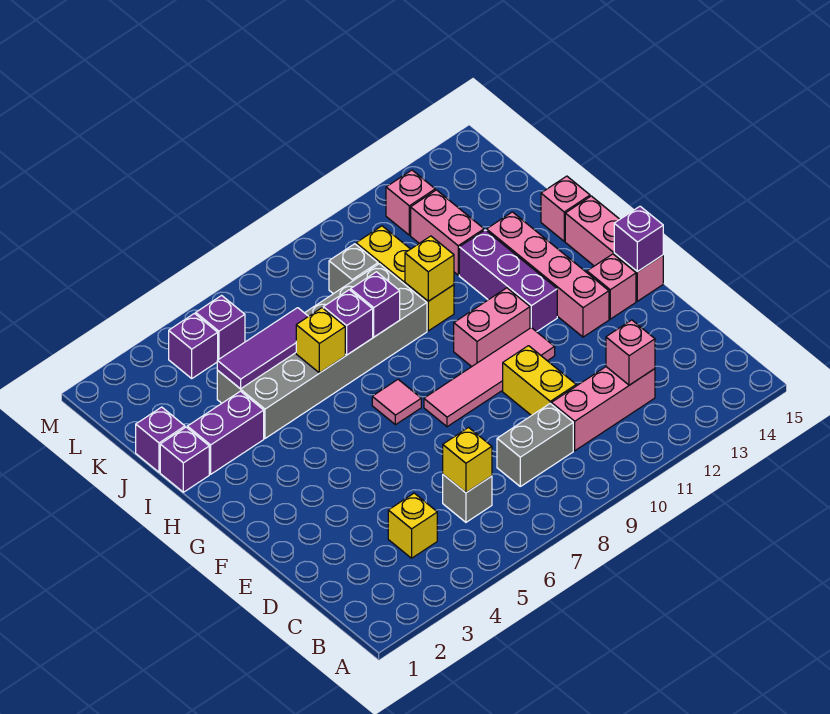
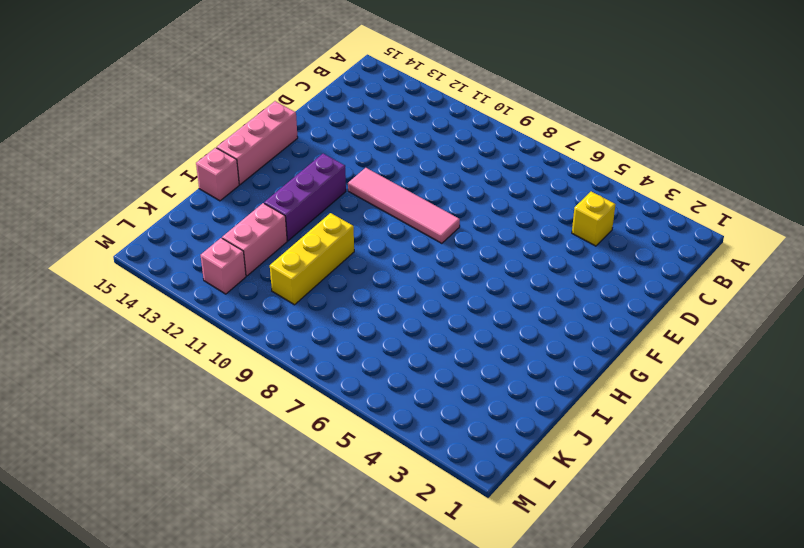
none -> grey brick C6 level 1
none -> grey brick C8:C9 level 1
none -> pink brick C10:C12 level 1
none -> yellow brick D10:E10 level 1

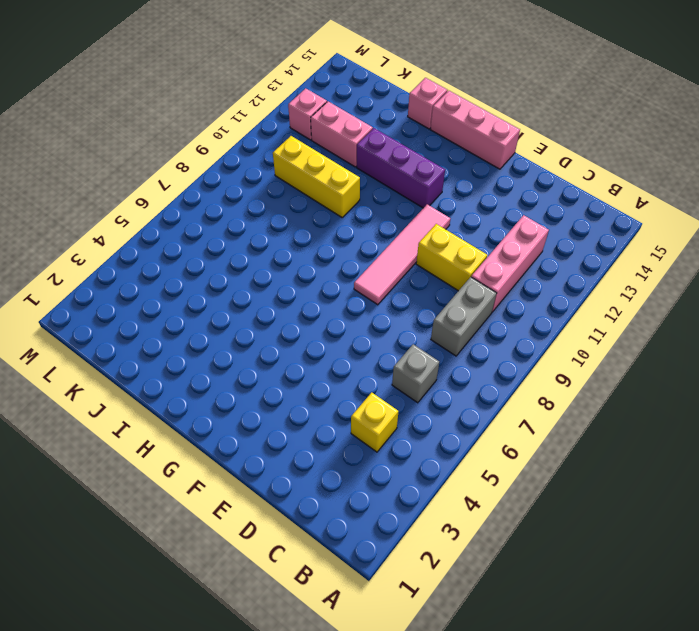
none -> pink brick F13:I13 level 1
none -> pink brick F14 level 1
none -> pink tile G7 level 1
none -> pink brick G10:G11 level 1

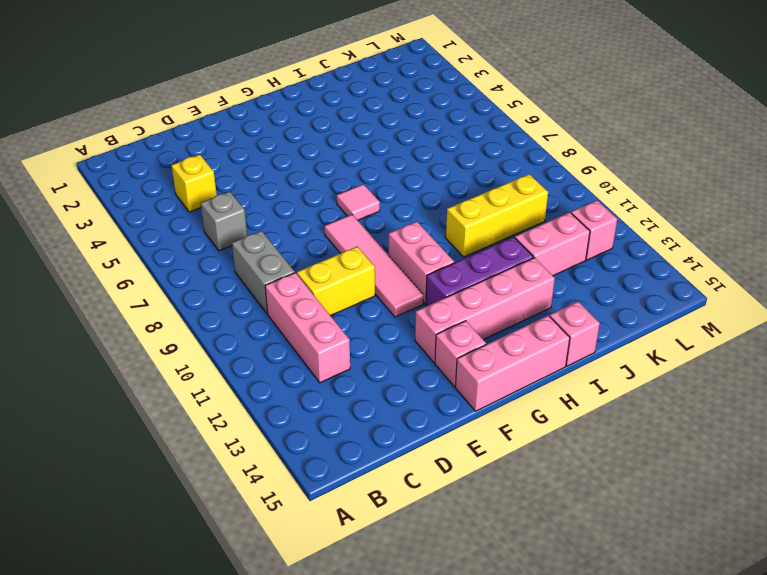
none -> purple brick I1 level 1
none -> purple brick I2:I3 level 1
none -> grey brick I4:J9 level 1
none -> purple brick J1 level 1

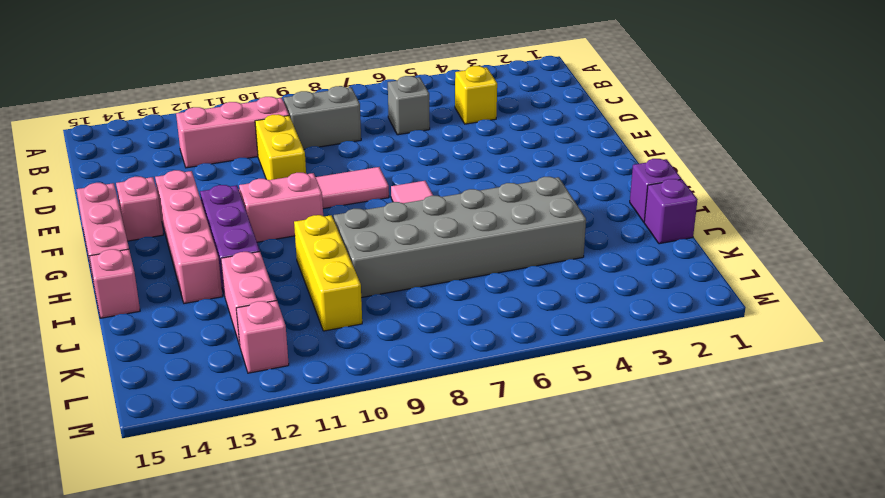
none -> purple brick I2:I3 level 1
none -> grey brick K9 level 1
none -> purple brick L4 level 1
none -> purple brick L5 level 1

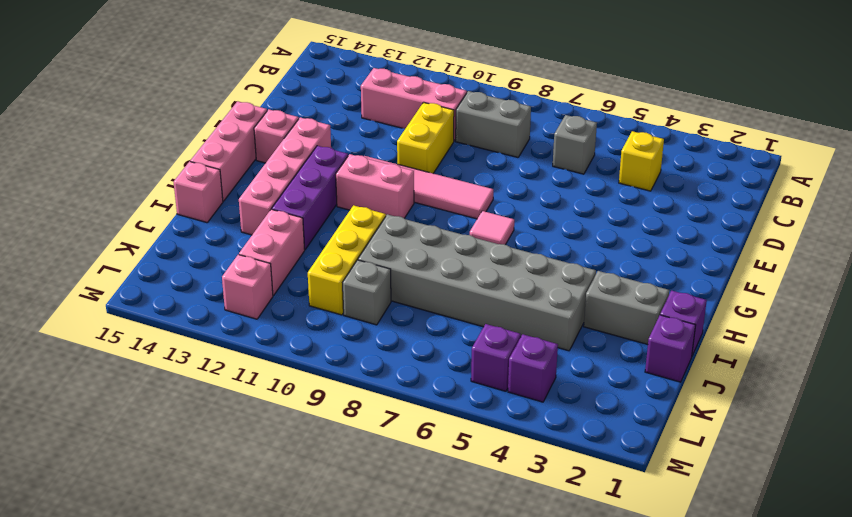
grey brick I2:I3 level 1 -> purple brick I2:I3 level 1
none -> yellow brick C6 level 2
none -> pink brick C12 level 2
none -> purple brick F15 level 2
none -> yellow brick I6 level 2

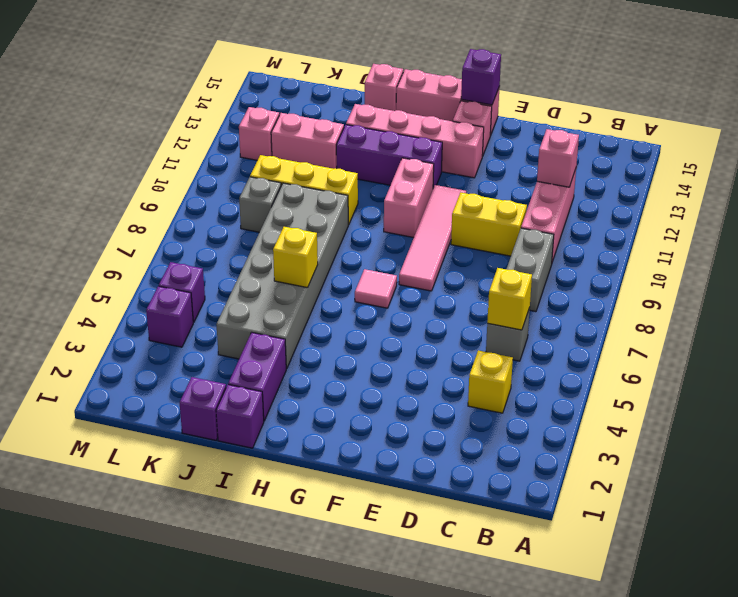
none -> purple brick I7 level 2
none -> purple brick I8 level 2
none -> yellow brick I10 level 2
none -> purple tile J4:J6 level 2

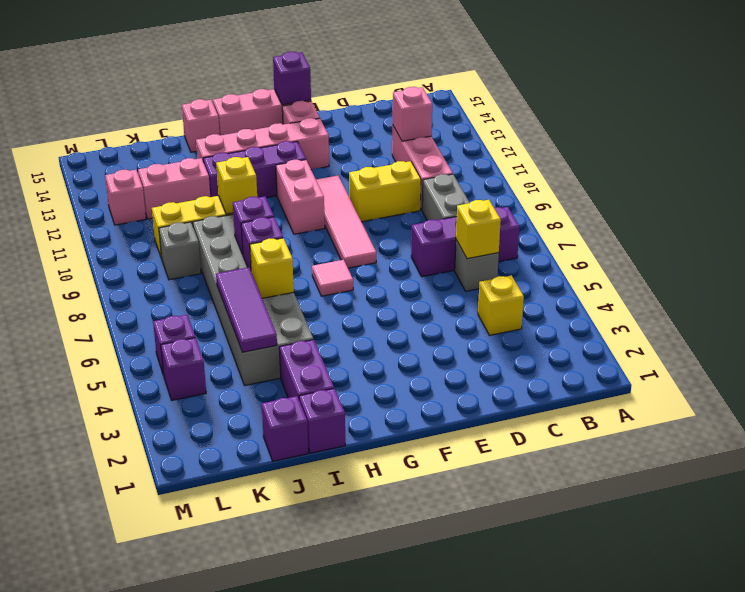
purple brick B7:D7 level 1 -> none

